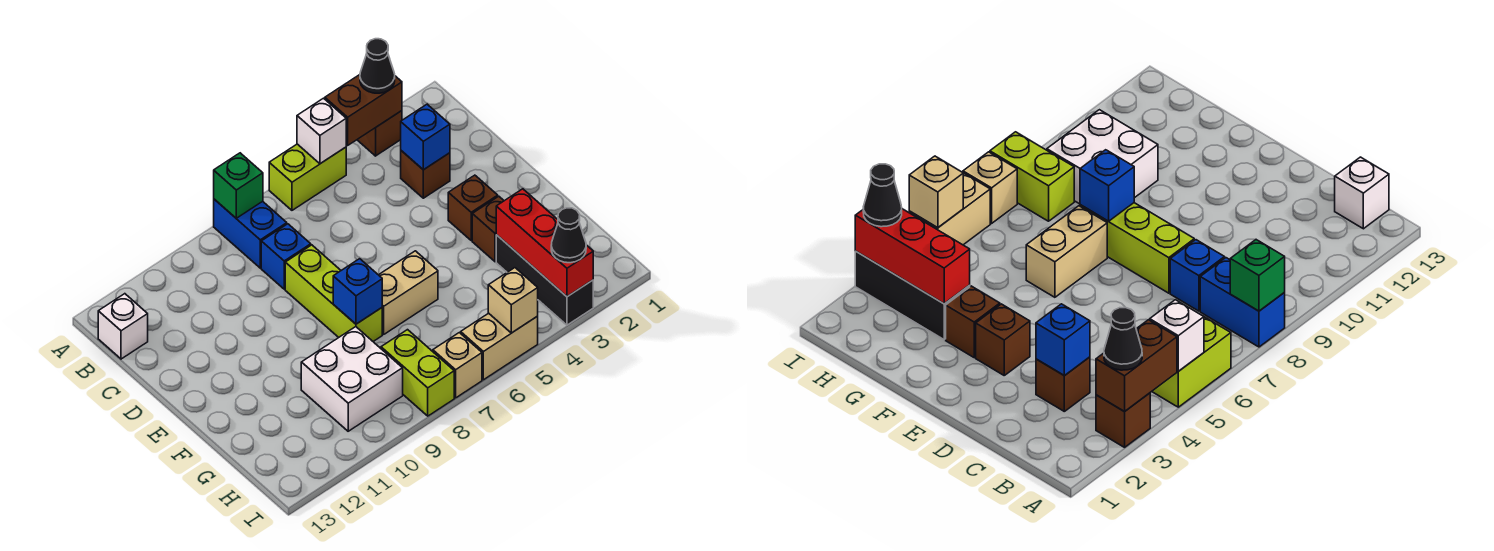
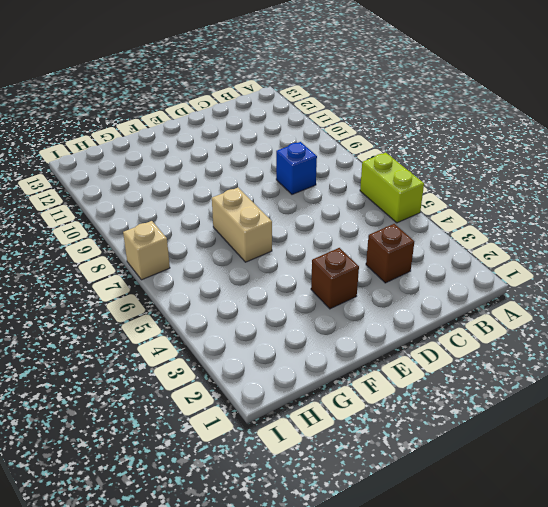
none -> brown brick A3 level 1
none -> blue brick A8:B8 level 1
none -> white brick B13 level 1

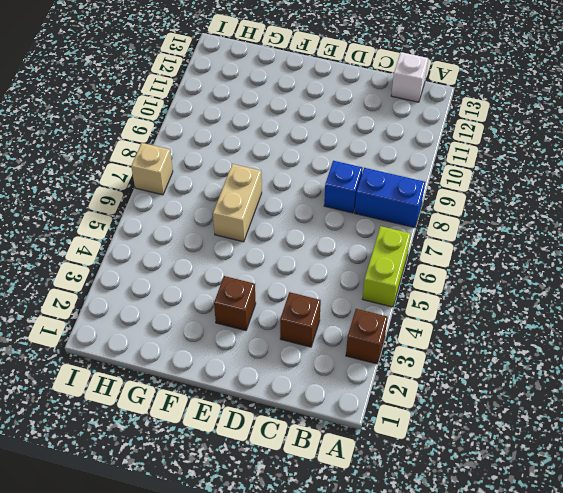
none -> lime brick D8:F8 level 1
none -> brown brick F3 level 1
none -> black brick G3:I3 level 1

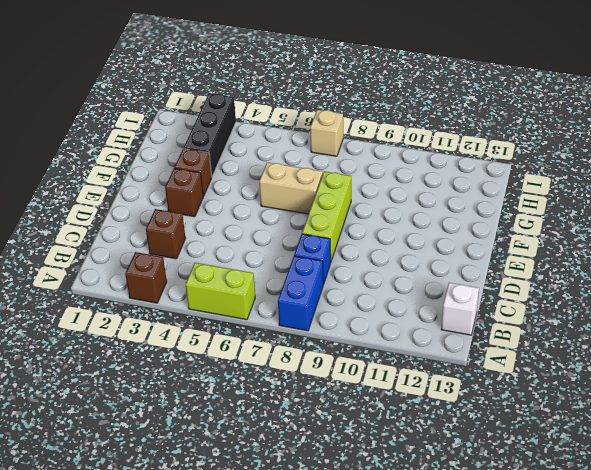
none -> white brick G9:H10 level 1
none -> lime brick H8:I8 level 1
none -> tan brick I5:I6 level 1

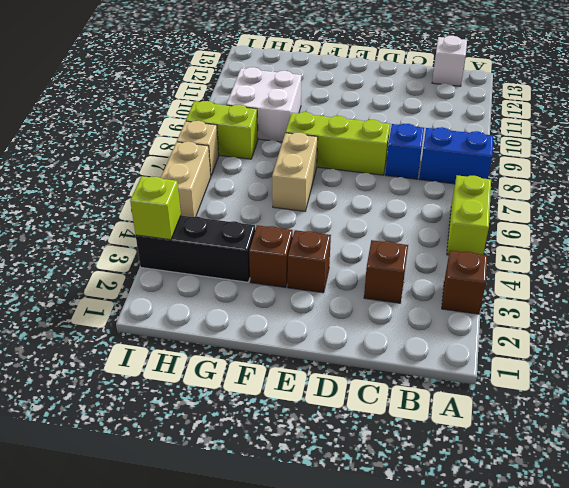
lime brick I3 level 2 -> red brick G3:I3 level 2
none -> brown brick A3:A4 level 2
none -> white brick A5 level 2
none -> green brick A8 level 2

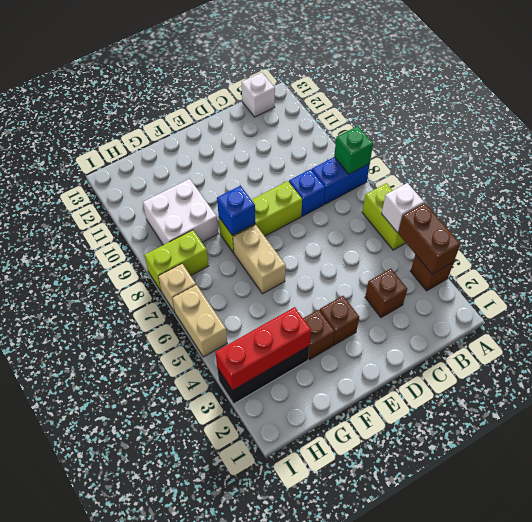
none -> blue brick C3 level 2
none -> tan brick I5 level 2
none -> black cone A3 level 3

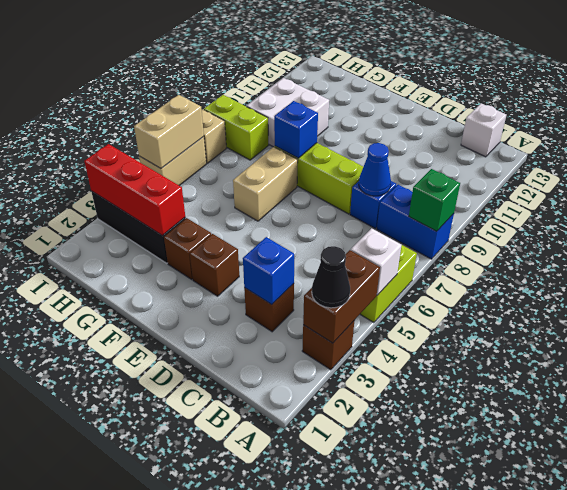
blue cone C8 level 2 -> none
tan brick I5:I6 level 2 -> tan brick I5 level 2
none -> black cone I3 level 3

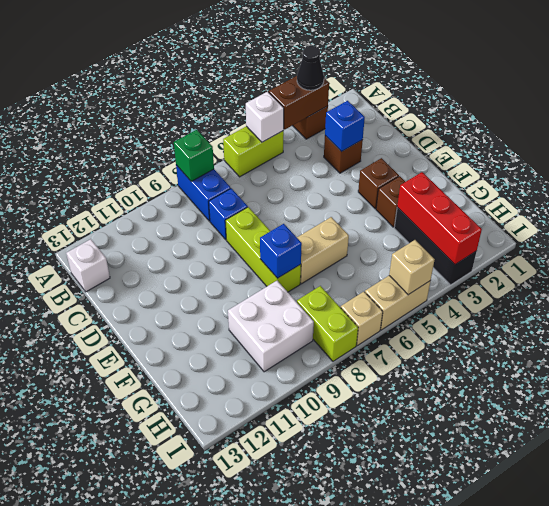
none -> black cone I3 level 3

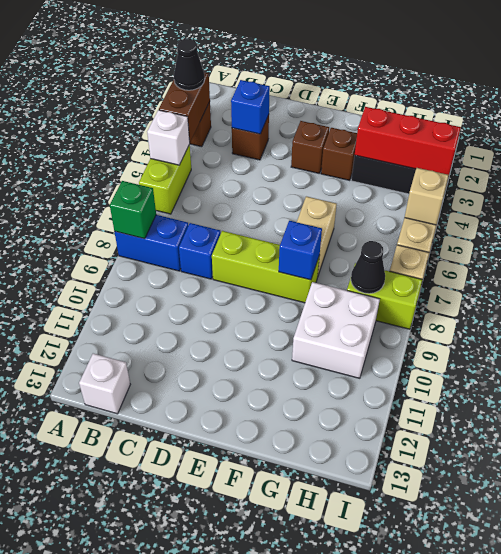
black cone H8 level 2 -> black cone I3 level 3

